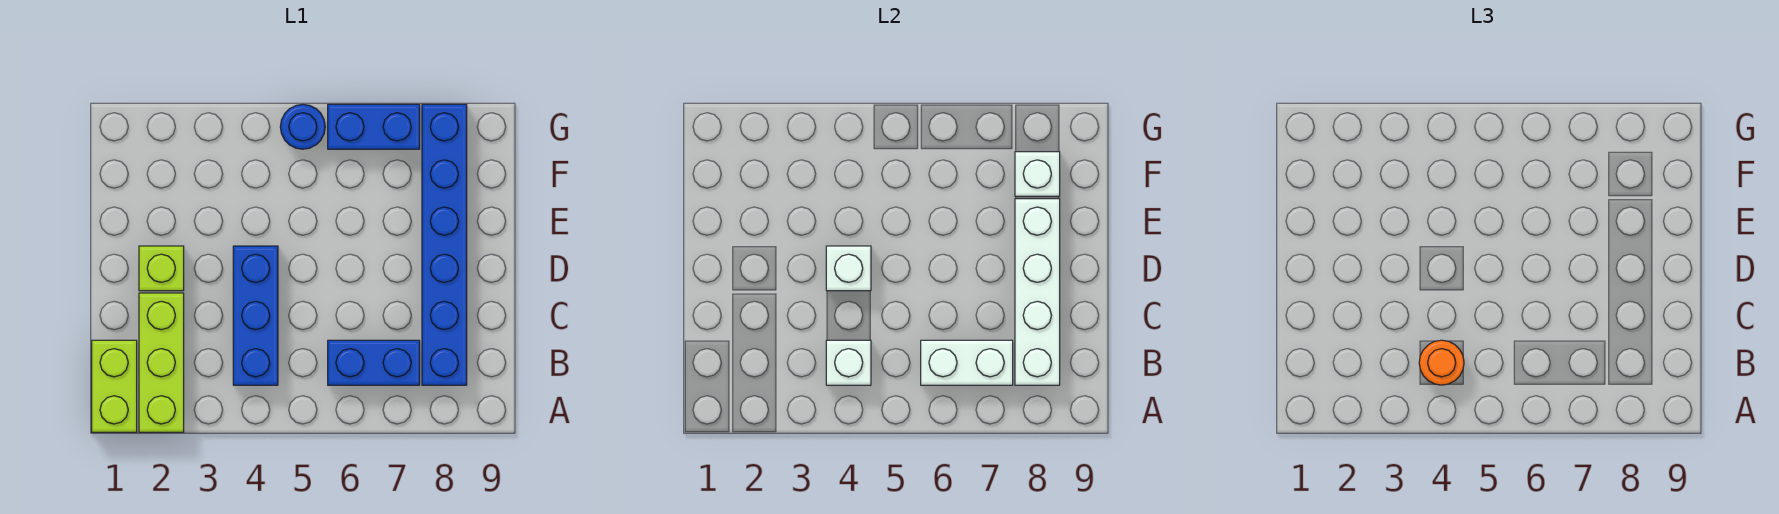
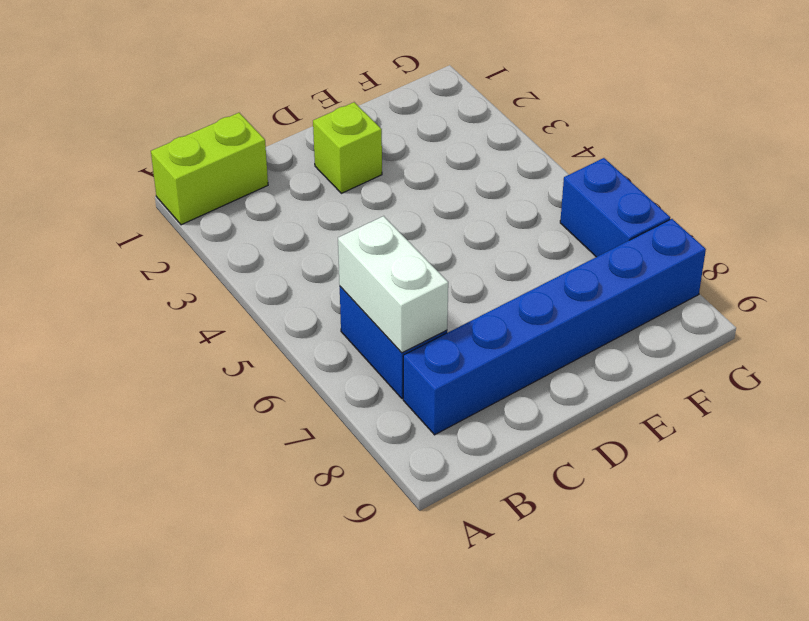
none -> lime brick A2:C2 level 1
none -> blue brick B4:D4 level 1
none -> blue round brick G5 level 1

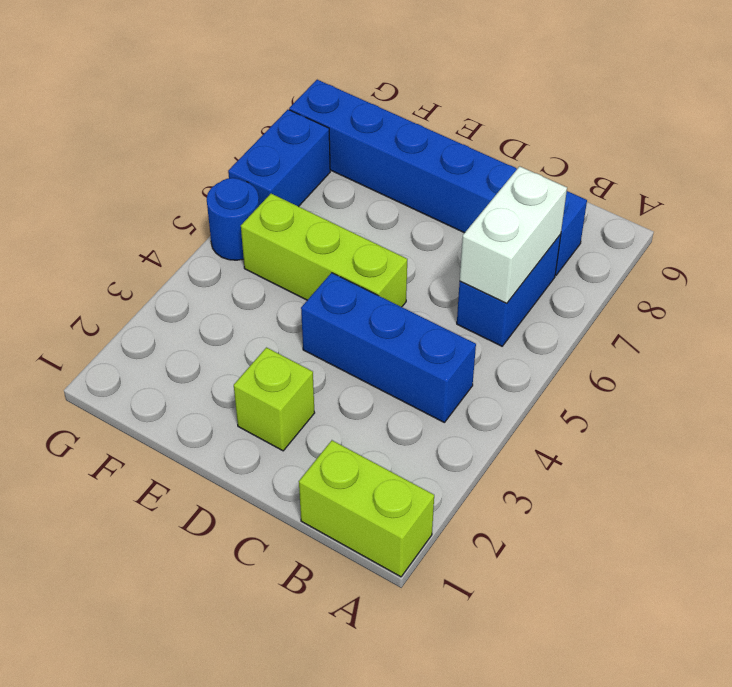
lime brick D5:F5 level 1 -> lime brick A2:C2 level 1
none -> white brick B4 level 2
none -> white brick B8:E8 level 2
none -> white brick D4 level 2

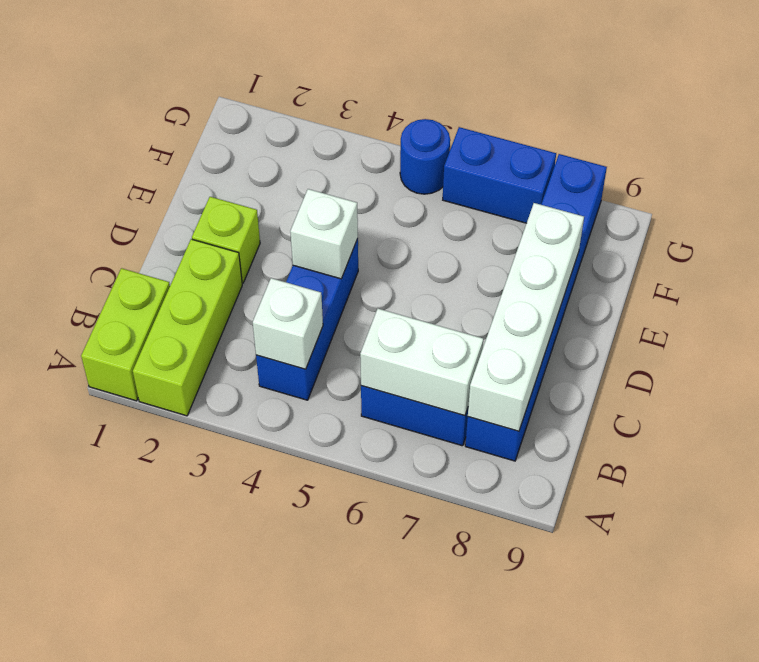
none -> white brick F8 level 2
none -> orange round brick B4 level 3

